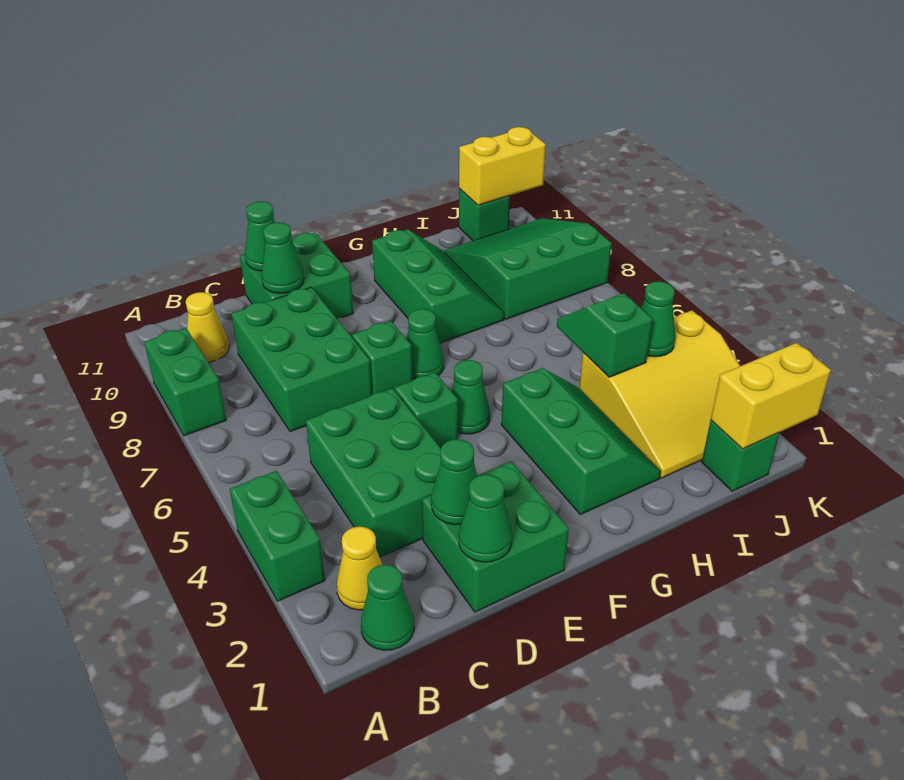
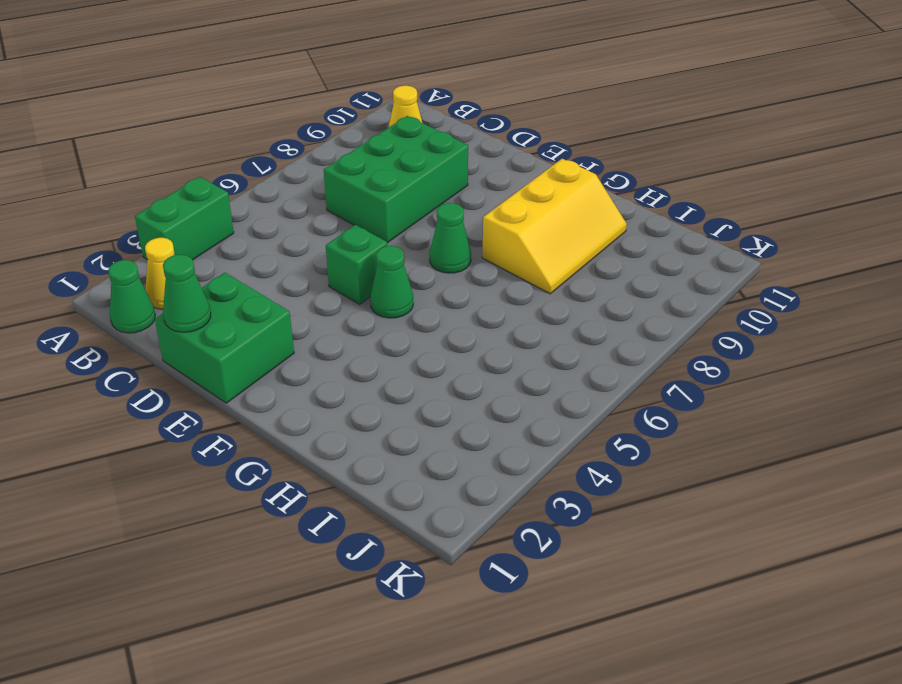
yellow slope G8:H10 level 1 top G -> green slope G8:H10 level 1 top G
none -> green brick A8:A9 level 1
none -> green brick C3:D5 level 1
none -> green brick D10:E11 level 1

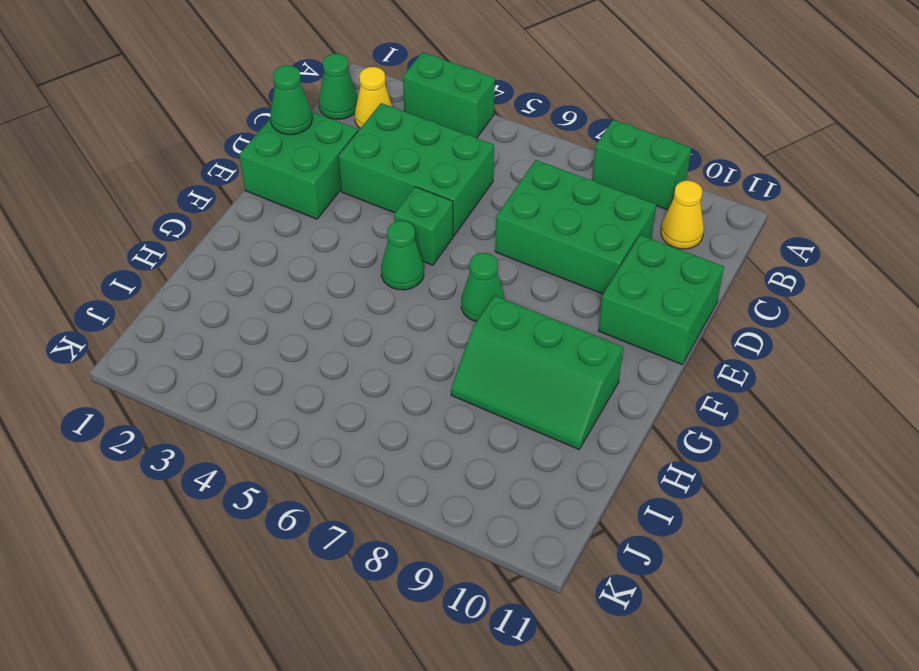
none -> green brick E7 level 1
none -> green slope G2:H4 level 1 top G
none -> yellow slope I2:K4 level 1 top 4

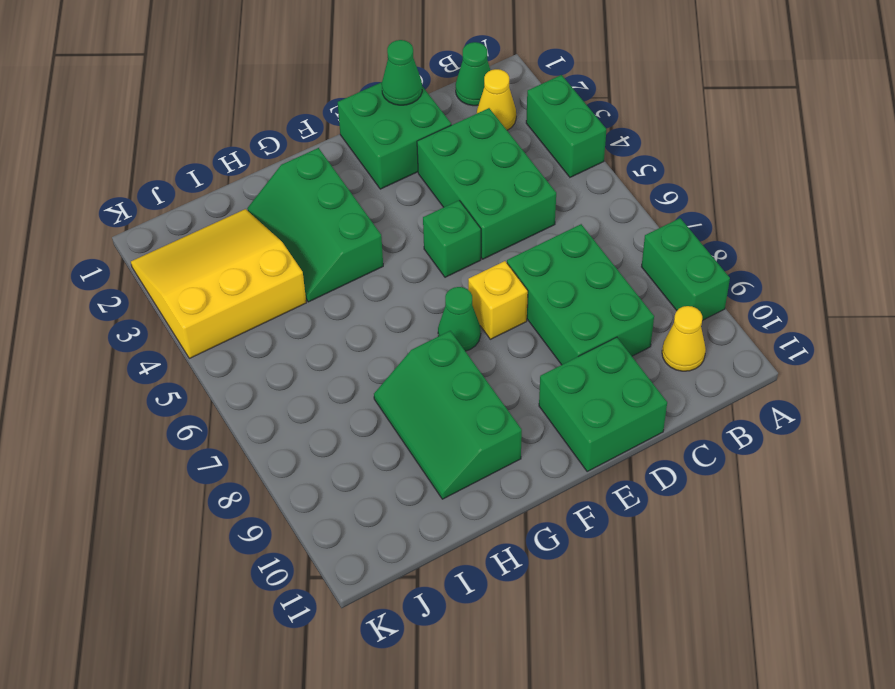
yellow brick E7 level 1 -> green brick E7 level 1
none -> green cone F5 level 1
none -> green slope I8:K10 level 1 top 8
none -> green brick J1 level 1

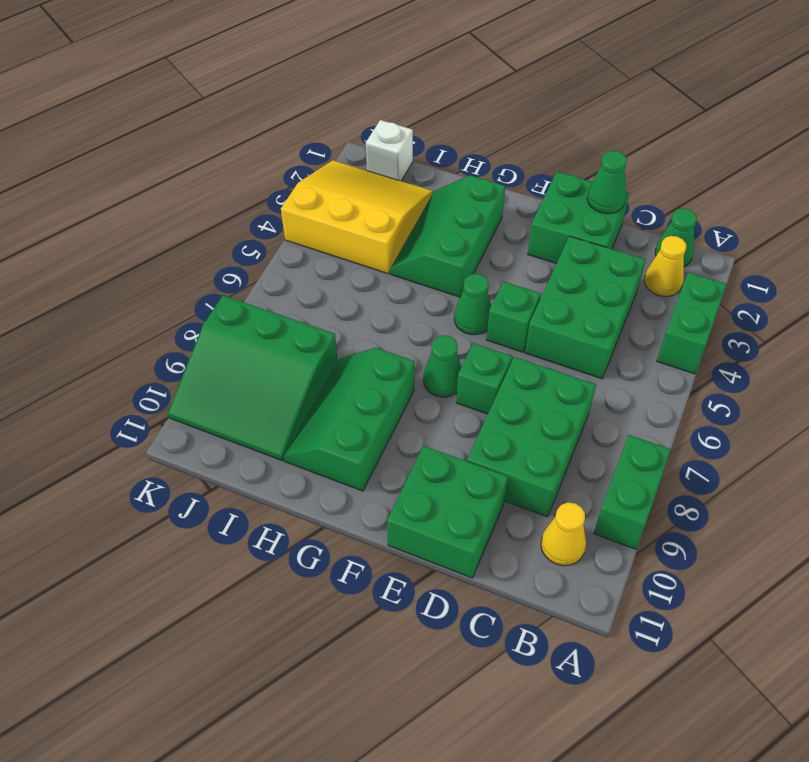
white brick J1 level 1 -> green brick J1 level 1
none -> green brick J11 level 1
none -> green cone D2 level 2
none -> green cone D10 level 2

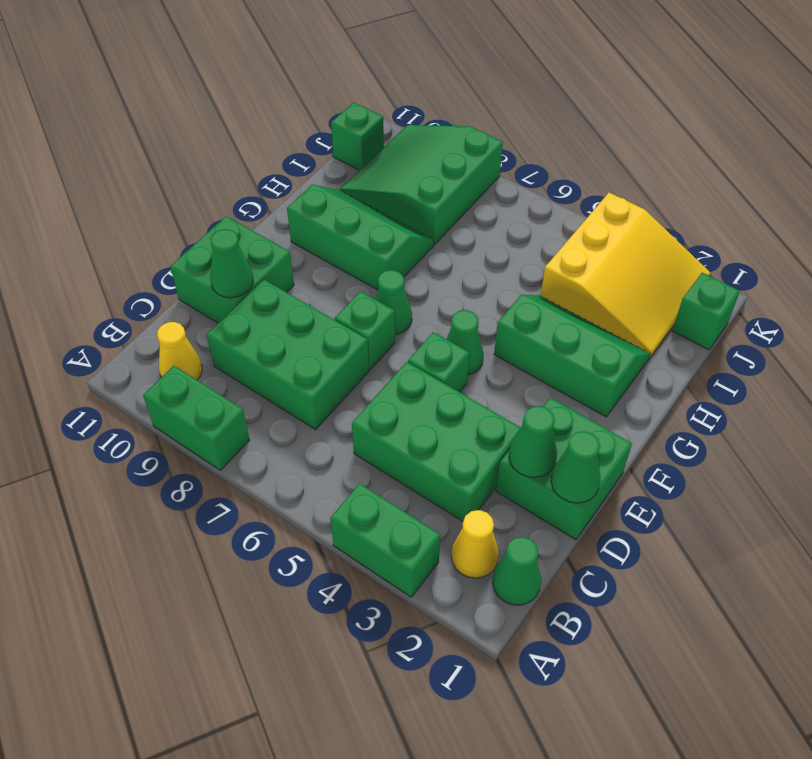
none -> green cone D11 level 2
none -> green slope I4:I5 level 2 top 4
none -> yellow brick J1:K1 level 2

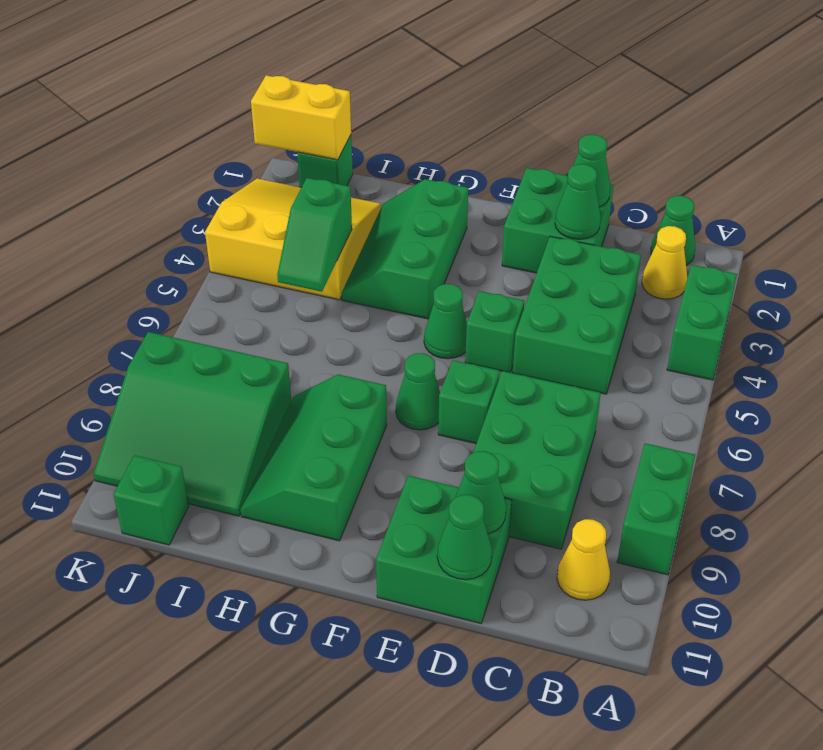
none -> green cone J4 level 2
none -> yellow brick J11:K11 level 2

